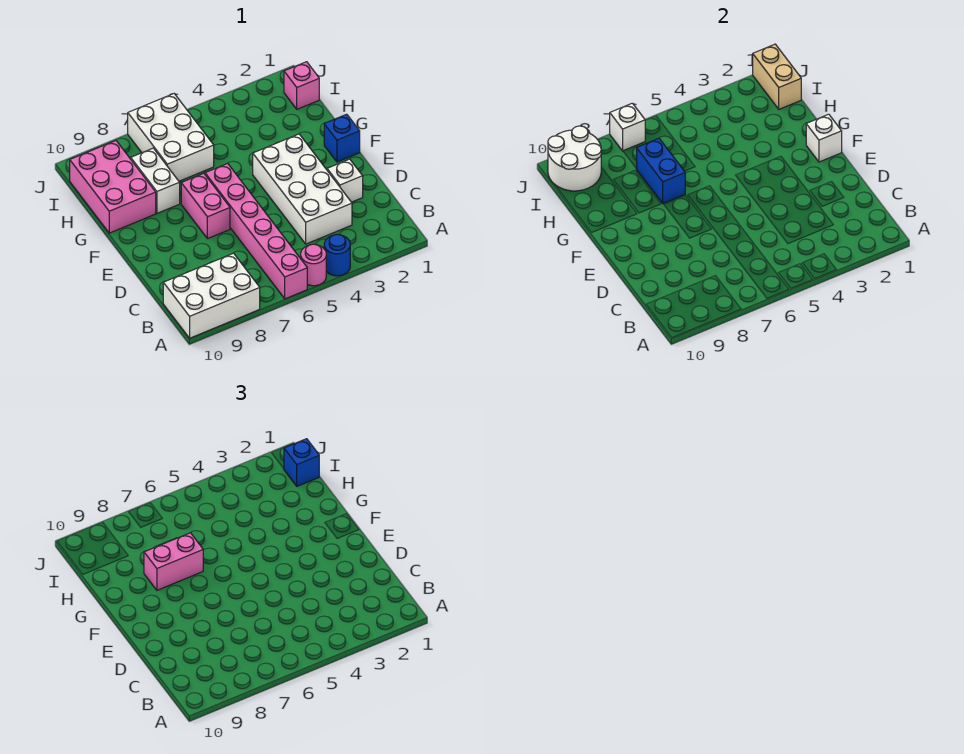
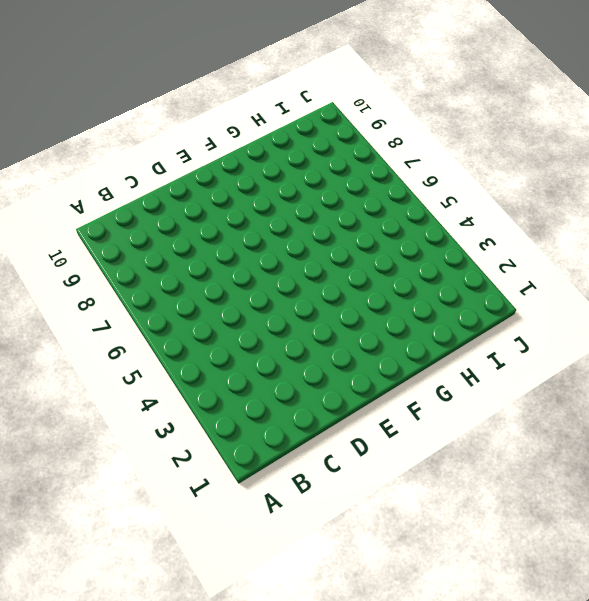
none -> blue round brick A4 level 1
none -> pink round brick A5 level 1
none -> pink brick A6:F6 level 1

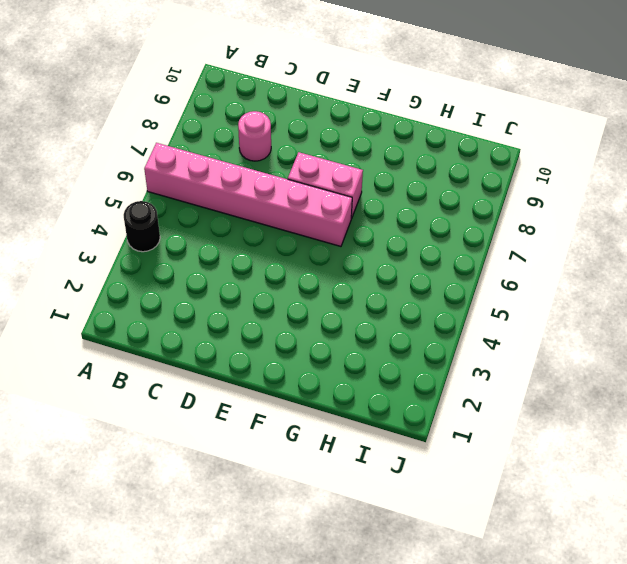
black round brick A4 level 1 -> blue round brick A4 level 1
pink round brick C8 level 1 -> pink round brick A5 level 1
none -> white brick A8:B10 level 1
none -> white brick C3:F4 level 1
none -> white brick D2 level 1

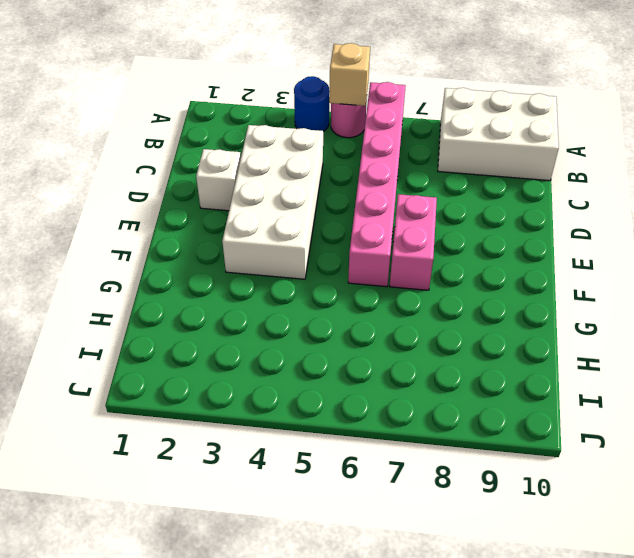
tan brick A5 level 2 -> none
none -> blue brick F1 level 1
none -> white brick G8:H8 level 1
none -> pink brick G9:I10 level 1

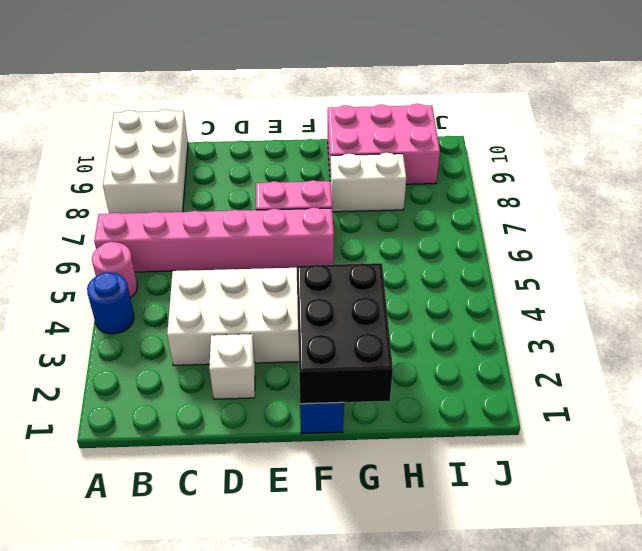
black brick F1:G3 level 2 -> white brick F1 level 2
none -> white brick H6:J7 level 1
none -> pink brick I1 level 1
none -> blue brick G7:H7 level 2

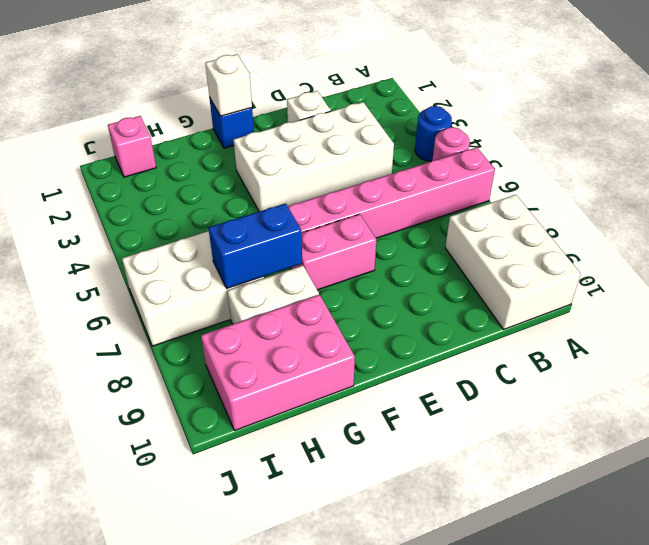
none -> tan brick I1:J1 level 2
none -> white round brick I9:J10 level 2
none -> white brick J7 level 2

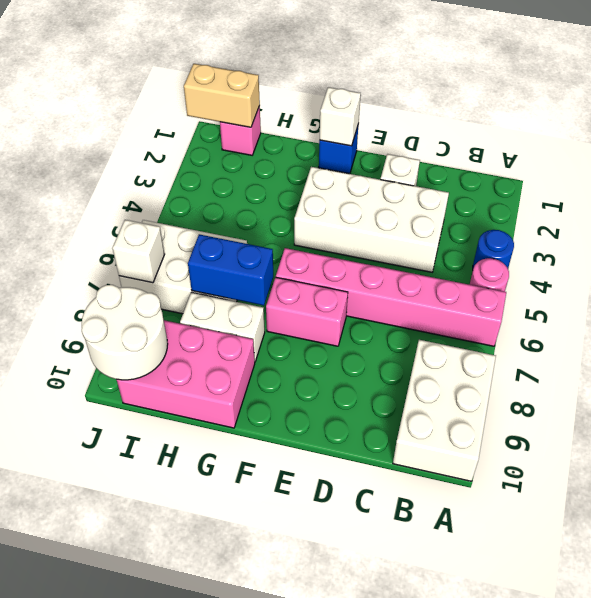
none -> pink brick G7:G8 level 3
none -> blue brick I1 level 3

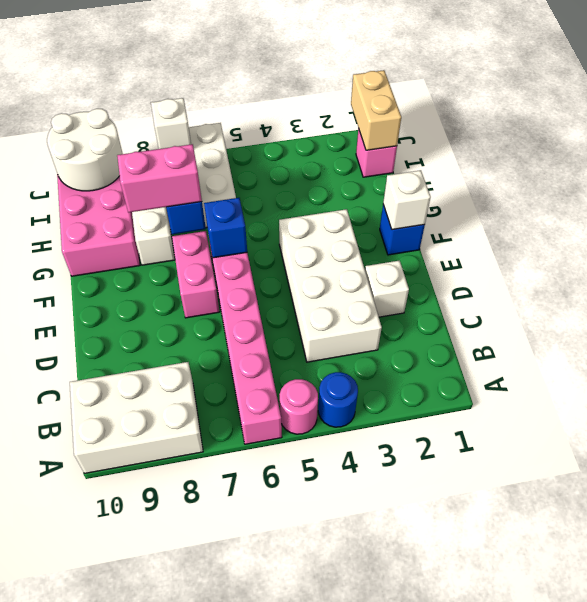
blue brick F6 level 2 -> blue brick I1 level 3

